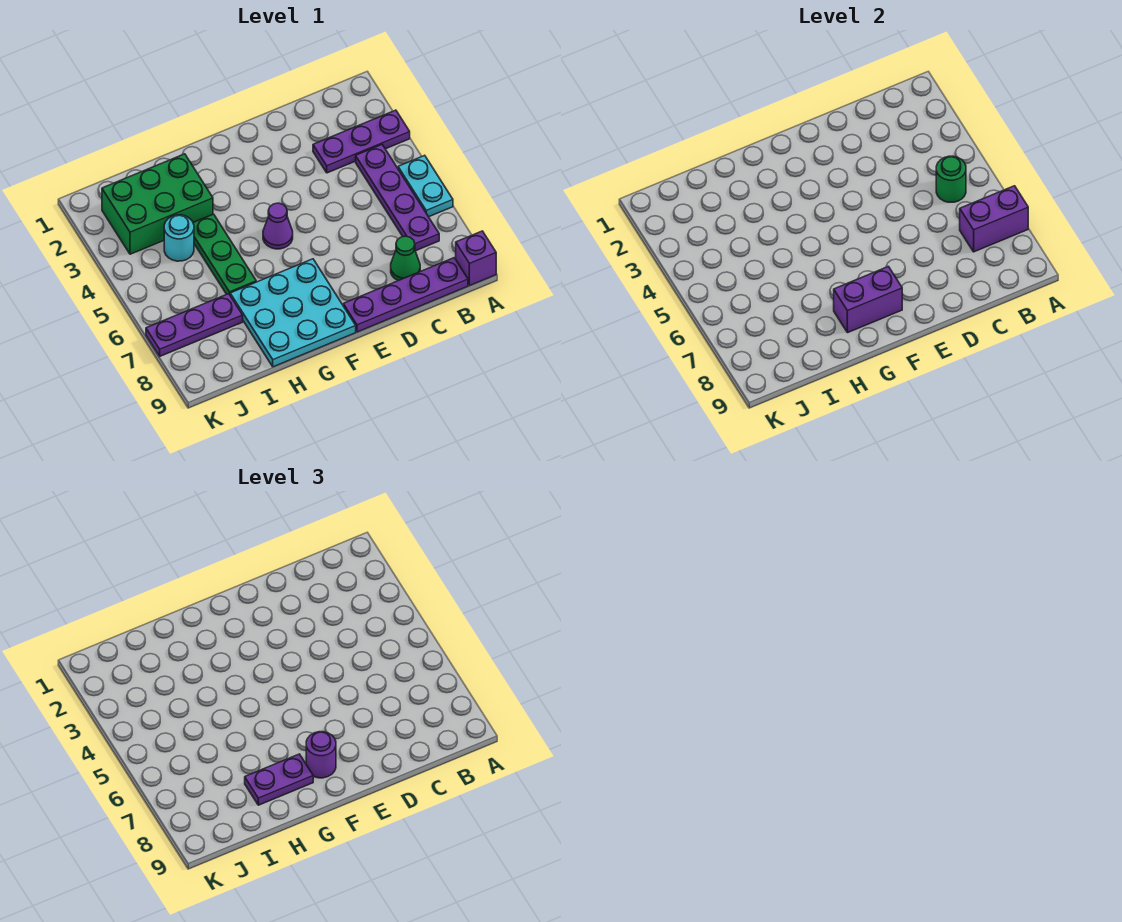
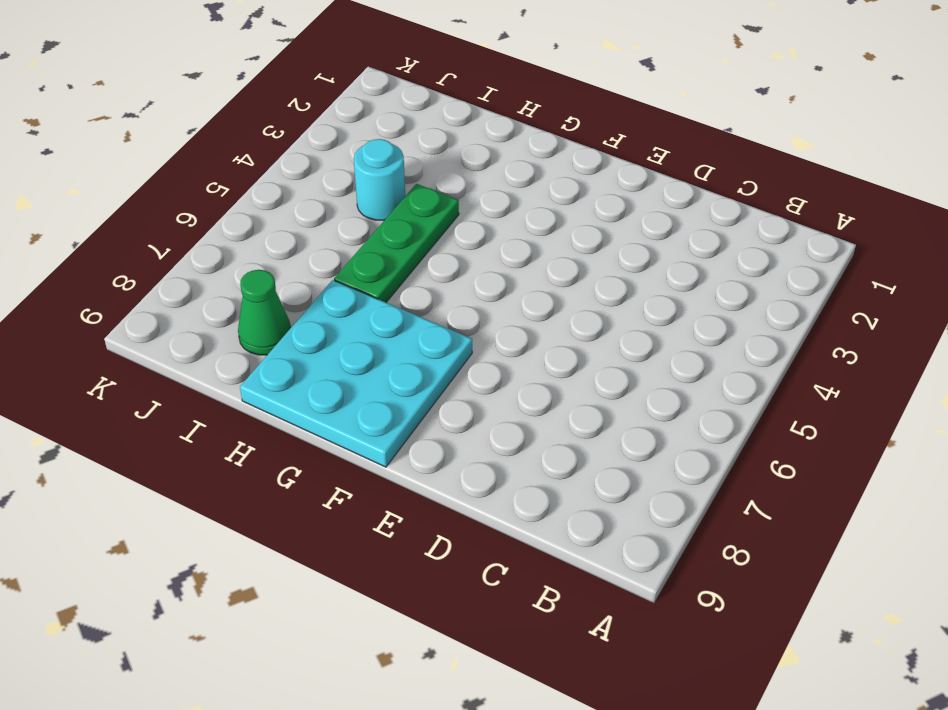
green cone I8 level 1 -> green cone C8 level 1
none -> purple plate A3:C3 level 1
none -> cyan plate A5:A6 level 1
none -> purple brick A9 level 1

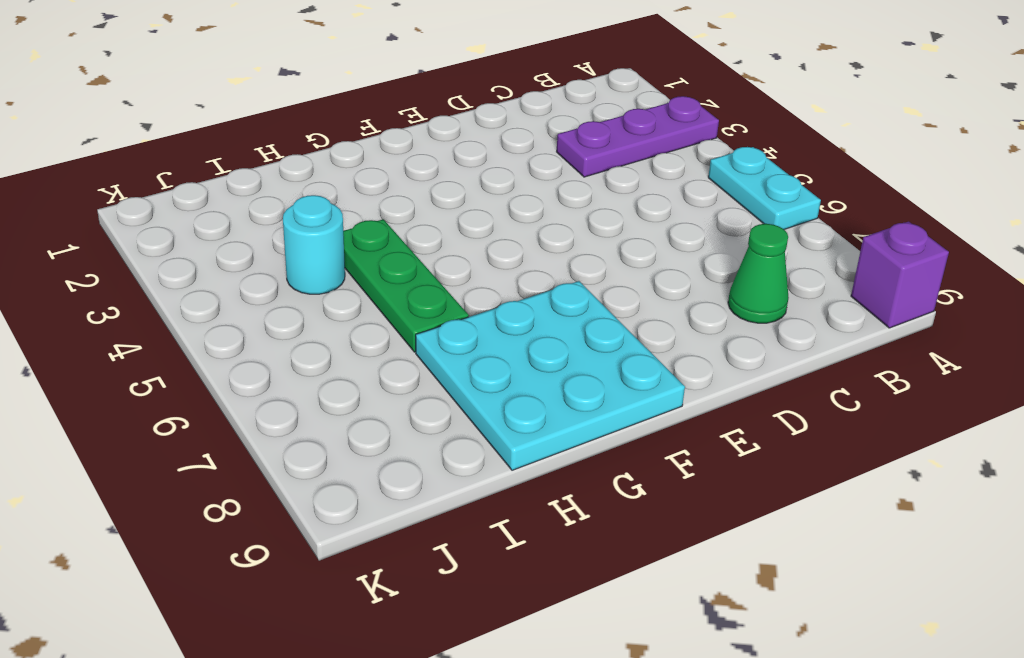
none -> purple plate B4:B7 level 1
none -> purple plate B9:E9 level 1
none -> purple cone F5 level 1

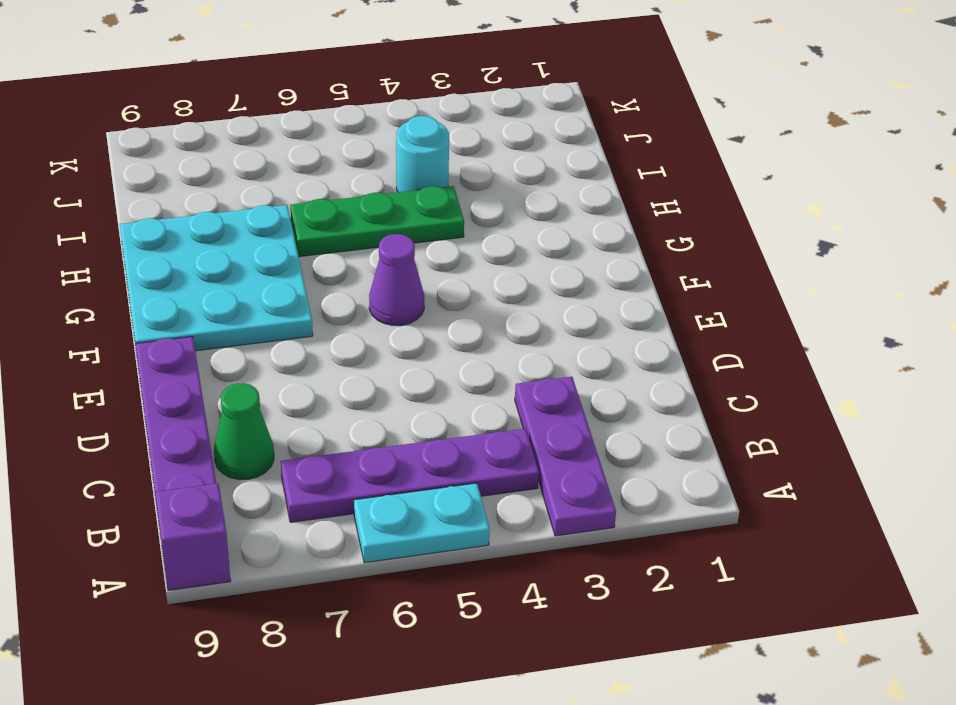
none -> green brick H2:J3 level 1
none -> purple plate I7:K7 level 1
none -> purple brick A7:B7 level 2

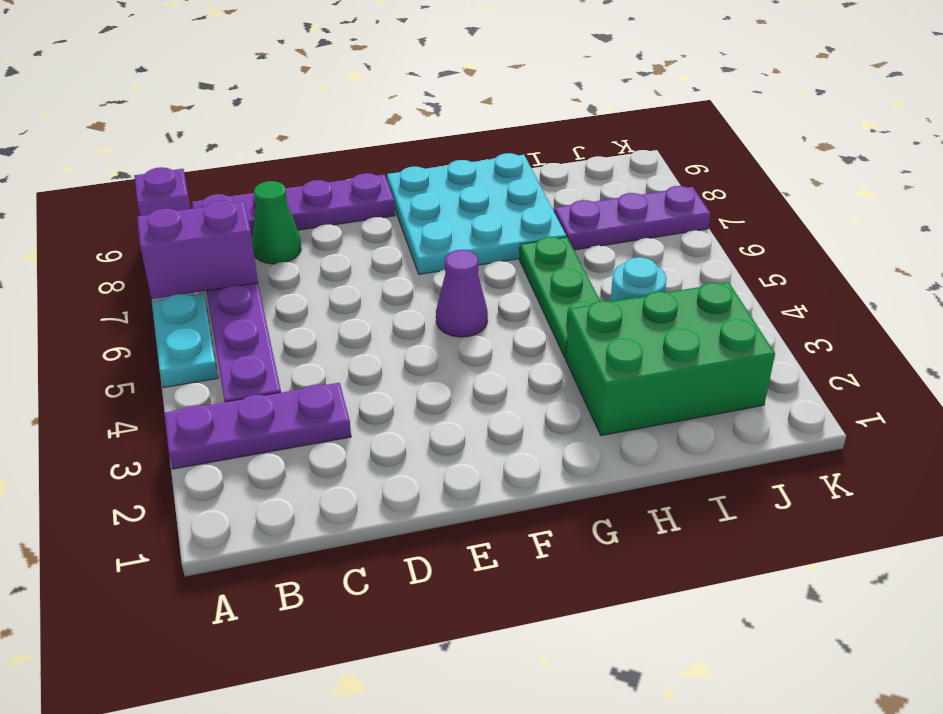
none -> green round brick B5 level 2
none -> purple brick F8:G8 level 2
none -> purple round brick F8 level 3

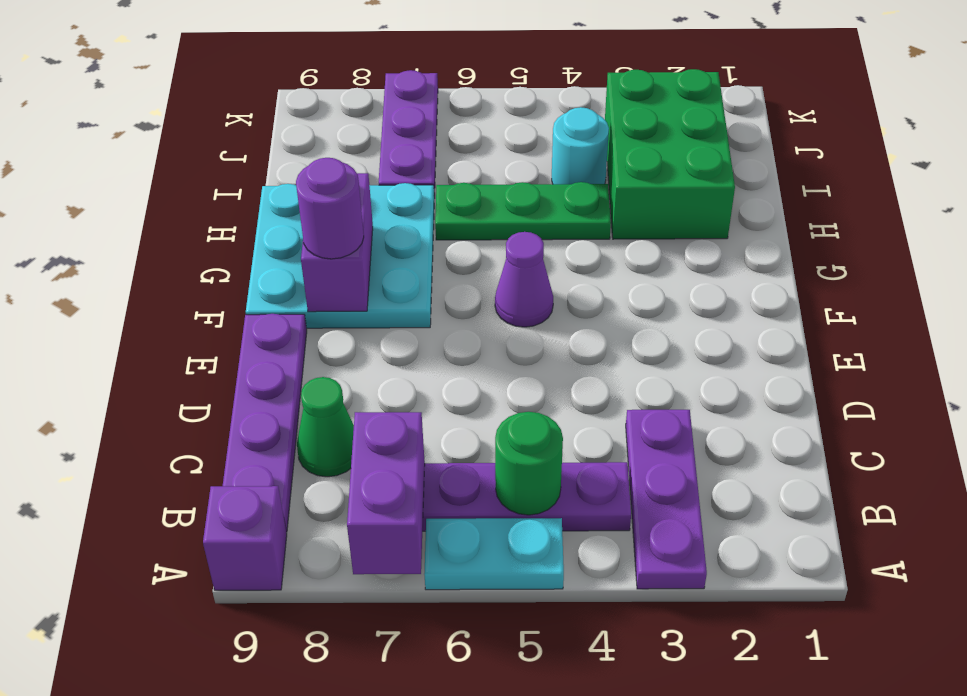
none -> purple plate G8:H8 level 3

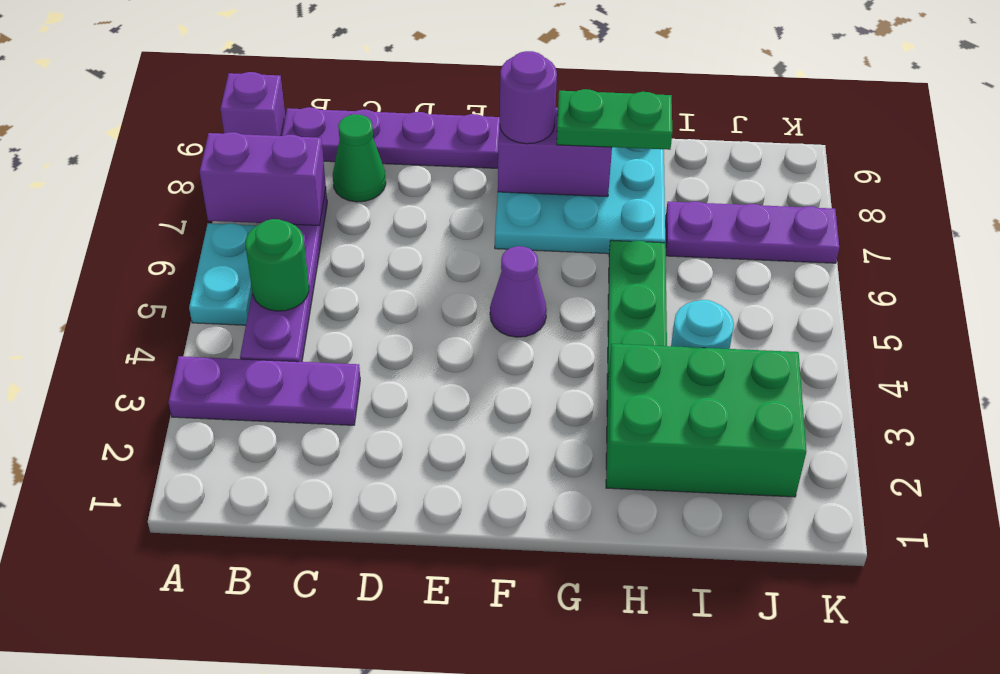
green plate G8:H8 level 3 -> purple plate G8:H8 level 3

